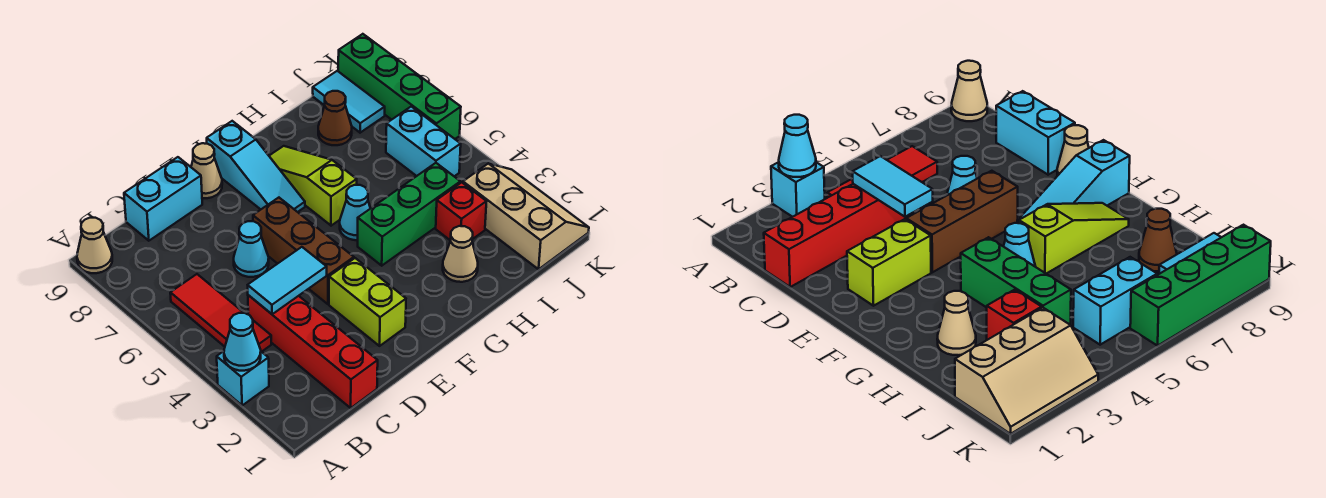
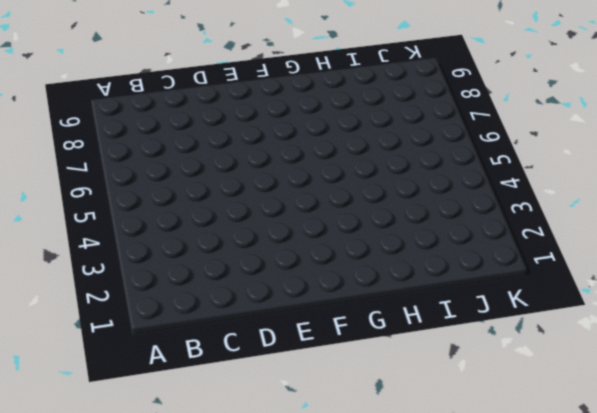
none -> cyan brick A3 level 1
none -> tan cone A9 level 1
none -> red tile B4:B6 level 1

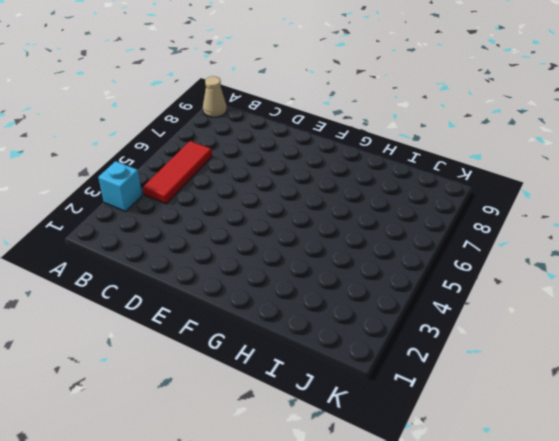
none -> red brick C1:C4 level 1
none -> cyan brick C9:D9 level 1
none -> cyan cone D6 level 1

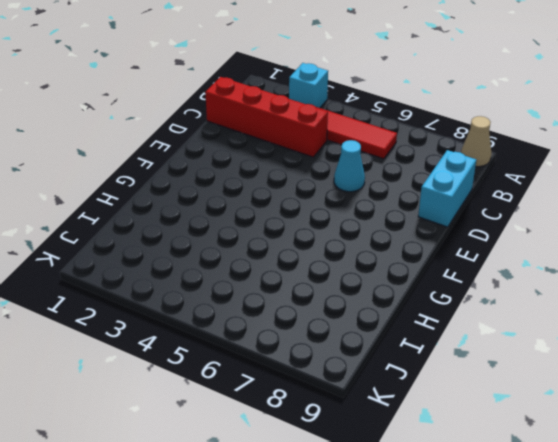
none -> lime brick E2:E3 level 1
none -> brown brick E4:E6 level 1
none -> tan cone E9 level 1

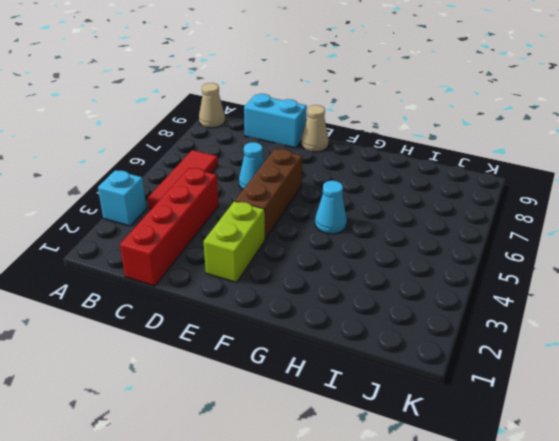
none -> cyan slope F7:F9 level 1 top 9
none -> green brick G4:I4 level 1
none -> lime slope G6:G8 level 1 top 6

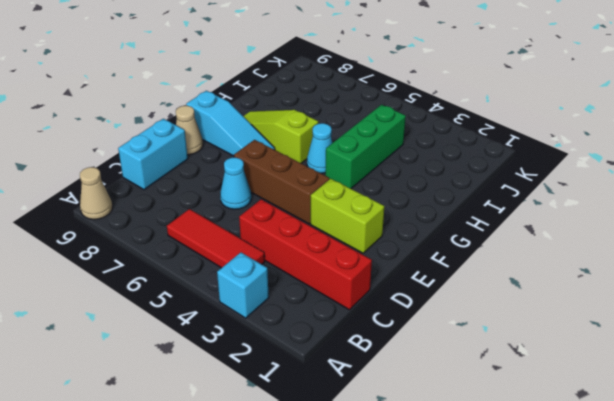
none -> tan cone H2 level 1
none -> red brick I3 level 1
none -> brown cone I8 level 1

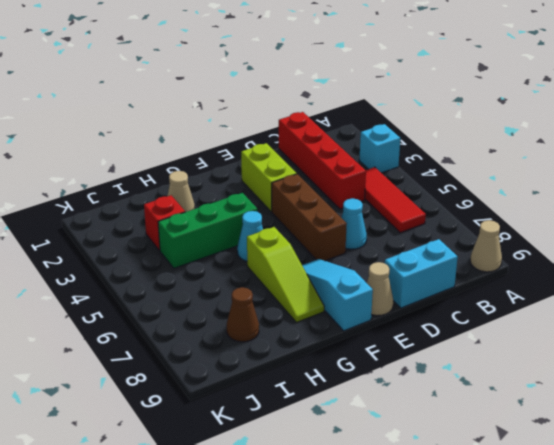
none -> tan slope J1:K3 level 1 top J
none -> cyan brick J5:J6 level 1
none -> cyan tile J8:J9 level 1

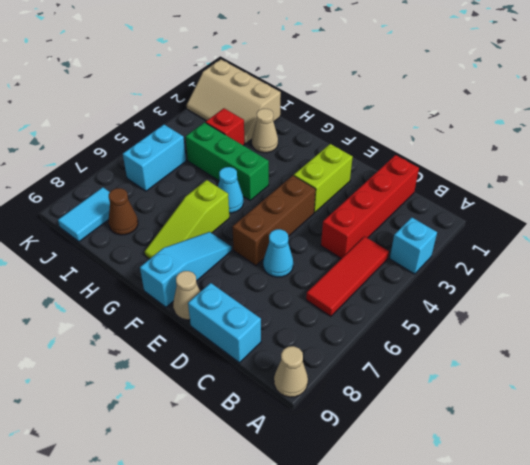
tan slope I1:K2 level 1 top 1 -> tan slope J1:K3 level 1 top J
none -> green brick K6:K9 level 1
none -> cyan cone A3 level 2
none -> cyan tile C4:D4 level 2

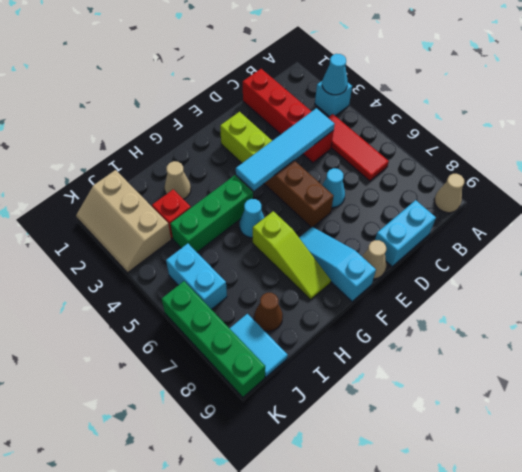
cyan tile C4:F4 level 2 -> cyan tile C4:D4 level 2

